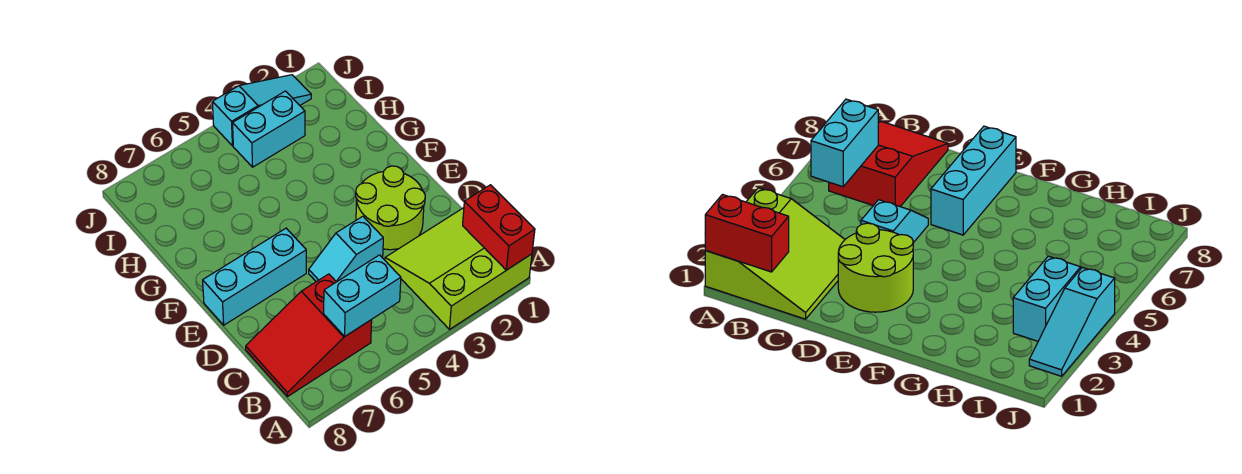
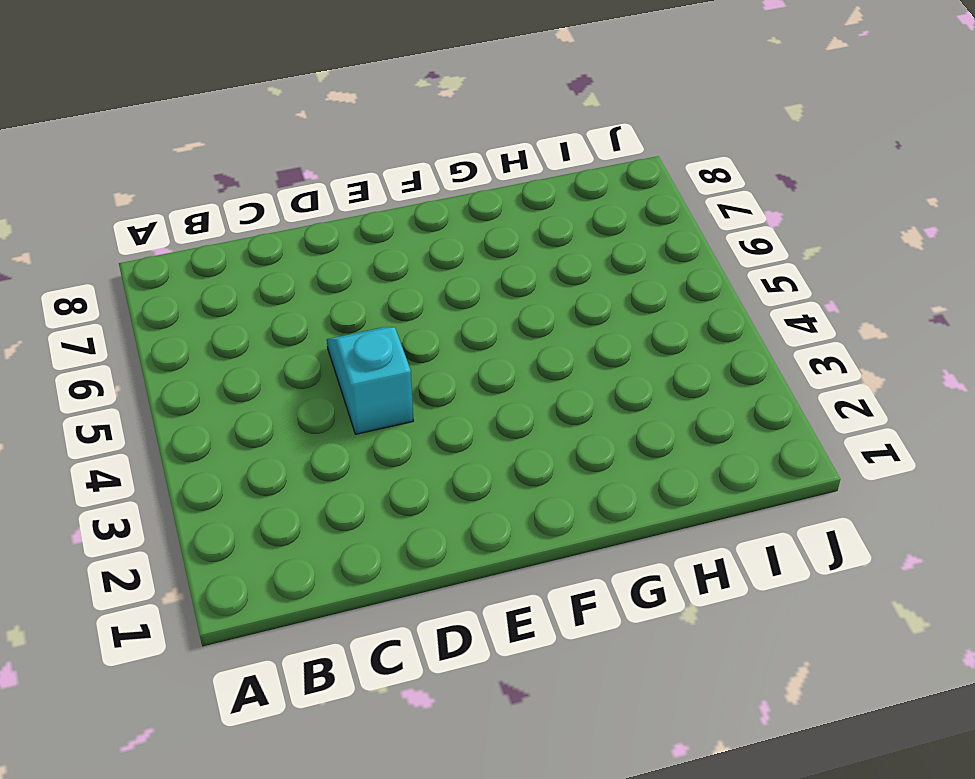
none -> lime slope A1:C3 level 1 top A
none -> red slope B6:C8 level 1 top 6

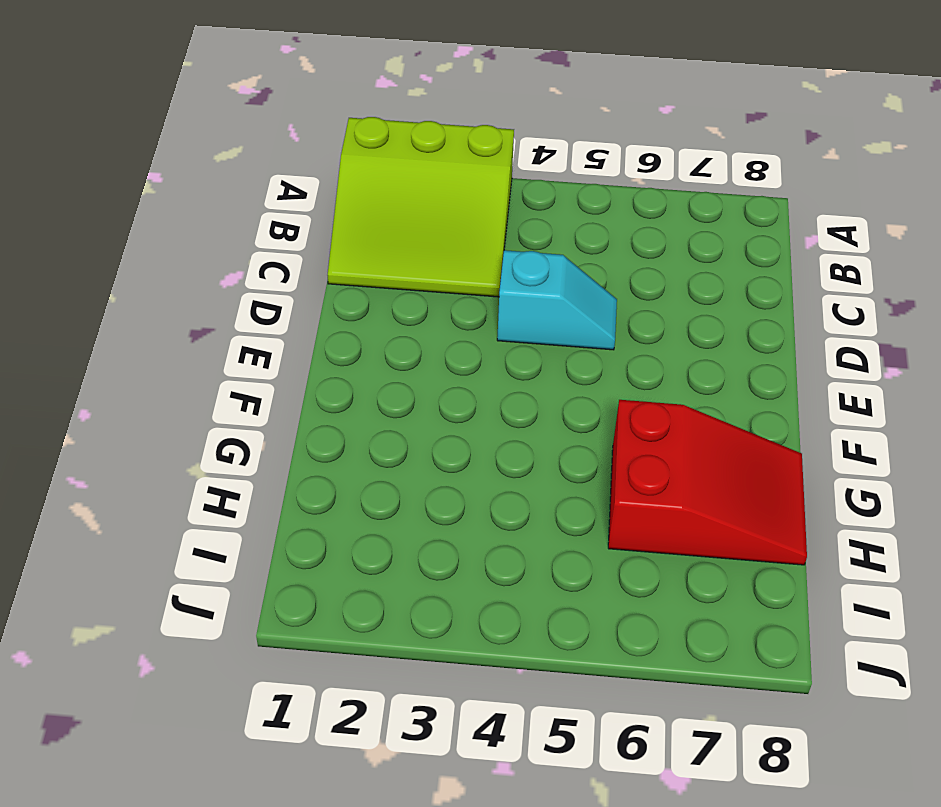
red slope G6:H8 level 1 top 6 -> red slope B6:C8 level 1 top 6
none -> lime round brick D2:E3 level 1
none -> cyan brick E6:E8 level 1

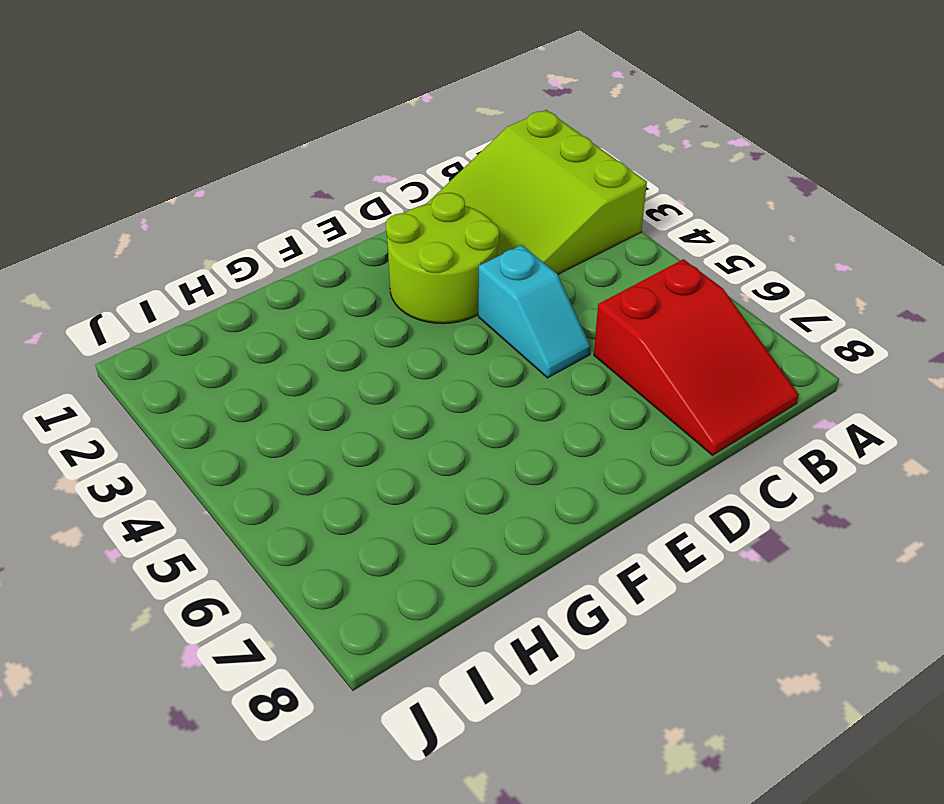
none -> cyan brick E6:E8 level 1
none -> cyan brick I3:I4 level 1

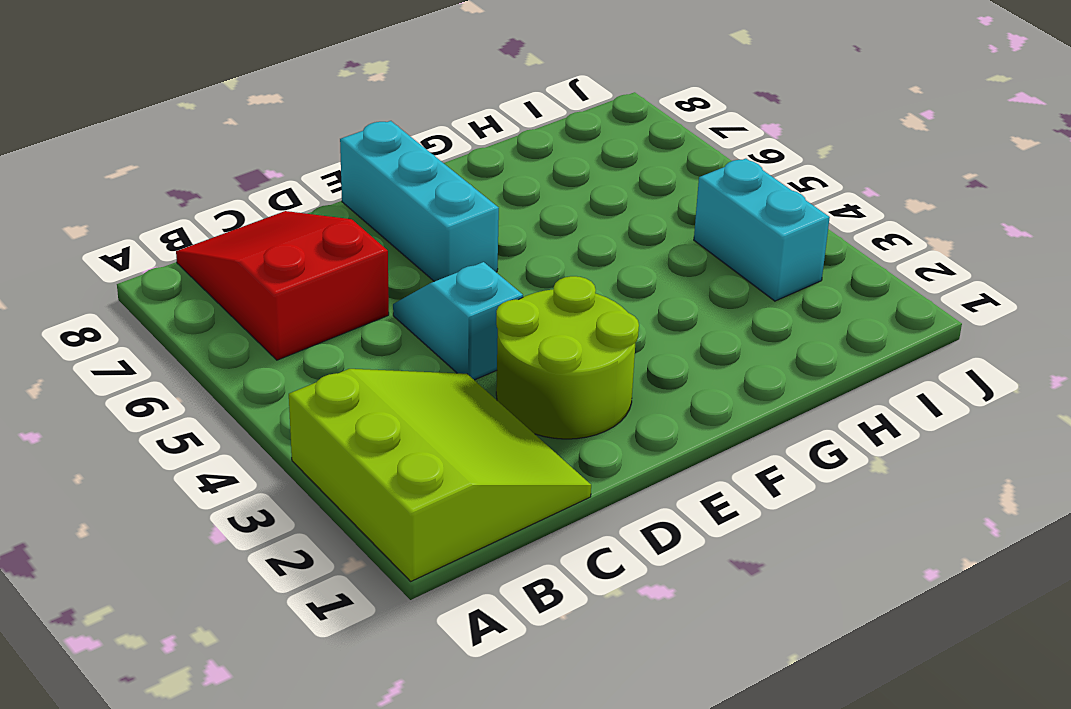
none -> cyan slope J2:J4 level 1 top 4
none -> red brick A1:B1 level 2

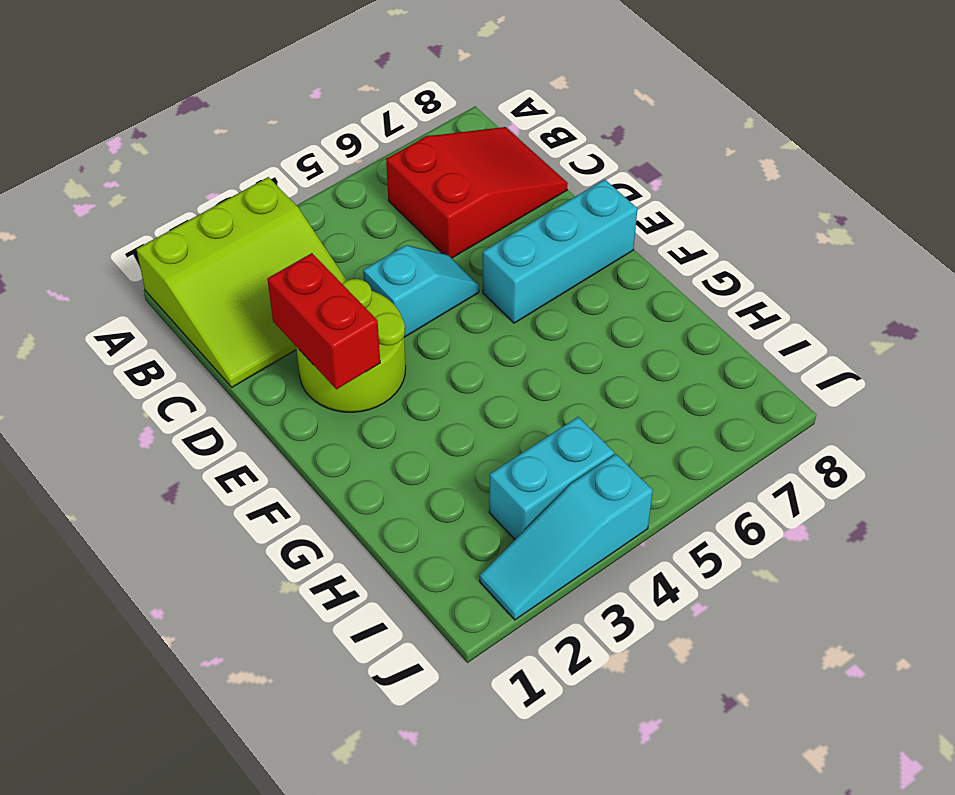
red brick D2:E2 level 2 -> red brick A1:B1 level 2
none -> cyan brick B5:B6 level 2

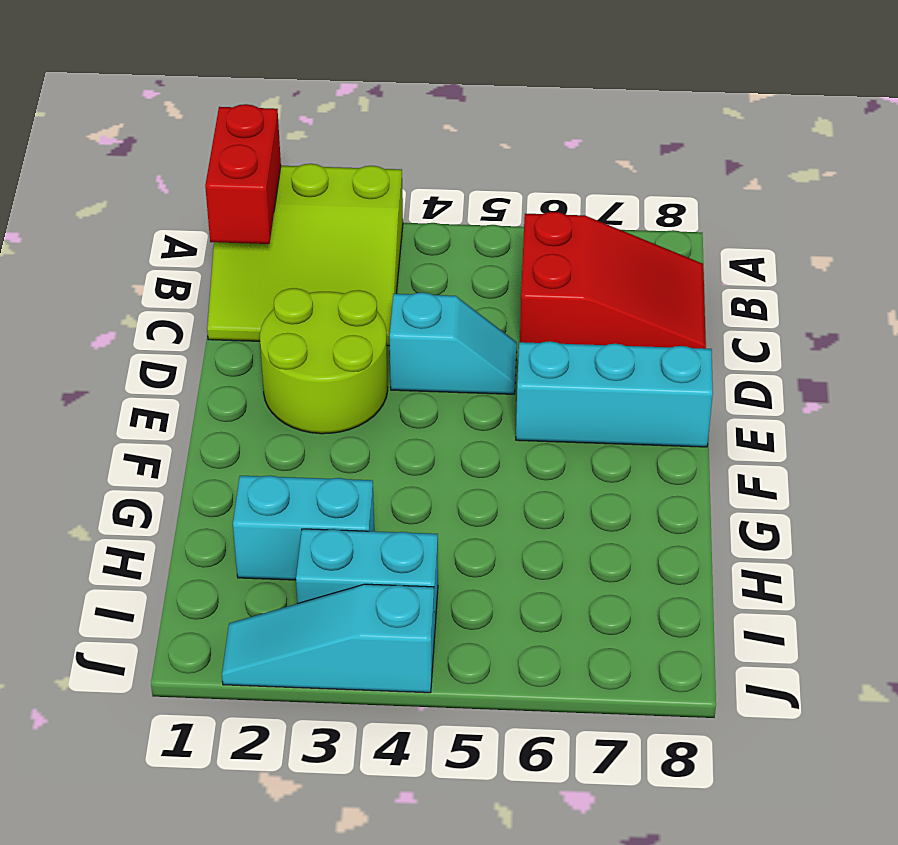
cyan brick H2:H3 level 1 -> cyan brick B5:B6 level 2

